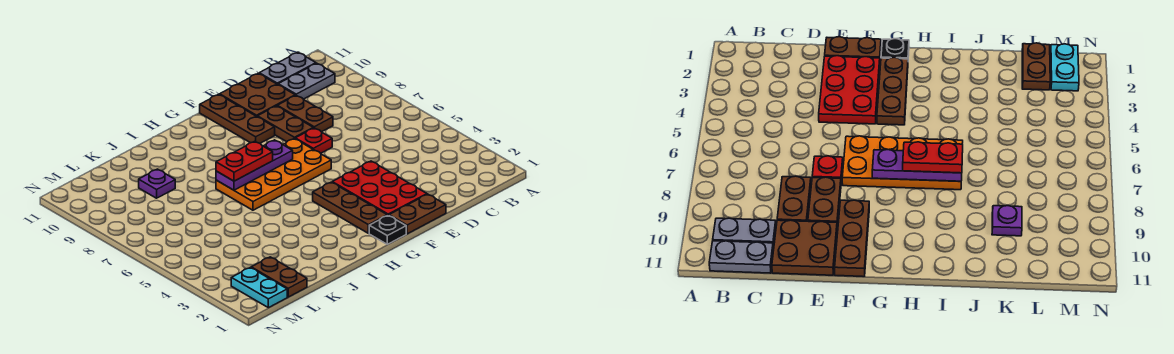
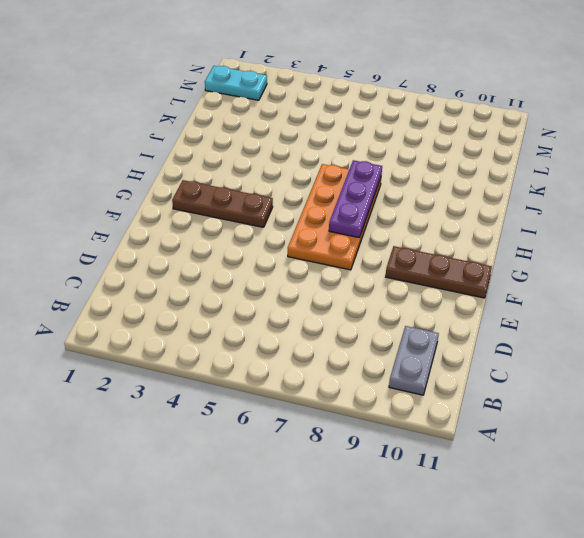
none -> grey plate B11:C11 level 1
none -> brown plate D8:D9 level 1
none -> brown plate D10:E11 level 1

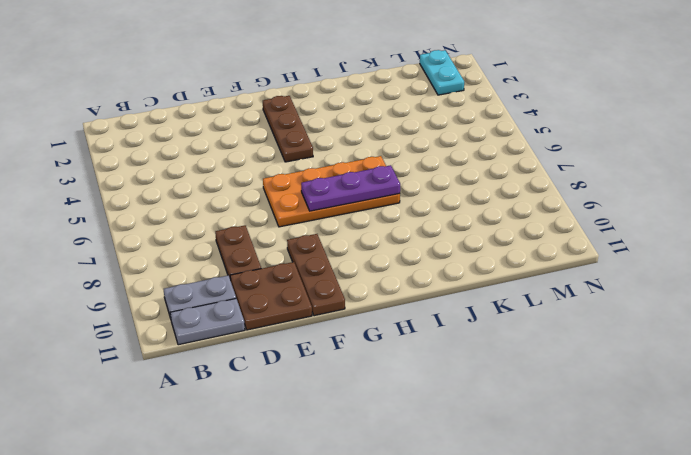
none -> brown plate E1:F1 level 1
none -> red plate E2:F4 level 1
none -> red plate E7 level 1

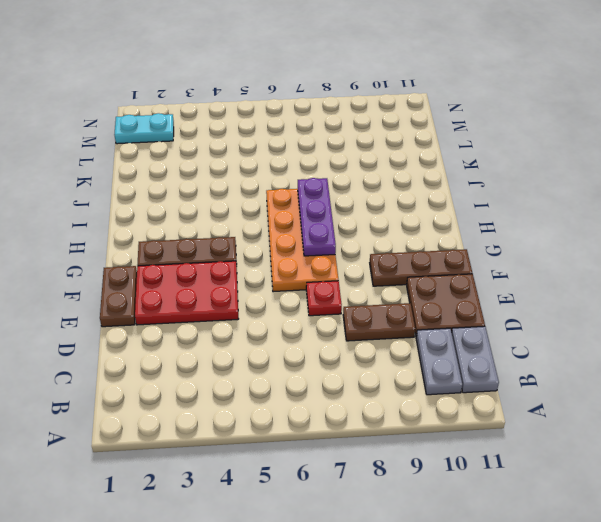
none -> brown plate E8:E9 level 1
none -> black plate G1 level 1
none -> purple plate K9 level 1

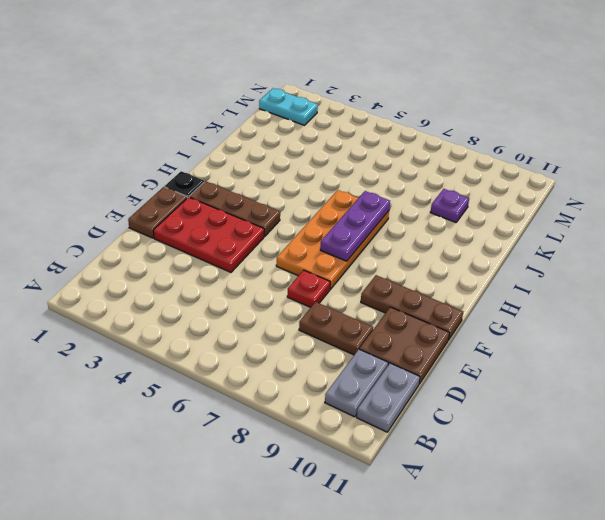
none -> brown plate E8:E9 level 1
none -> brown plate L1:L2 level 1
none -> red plate H7:I7 level 3

